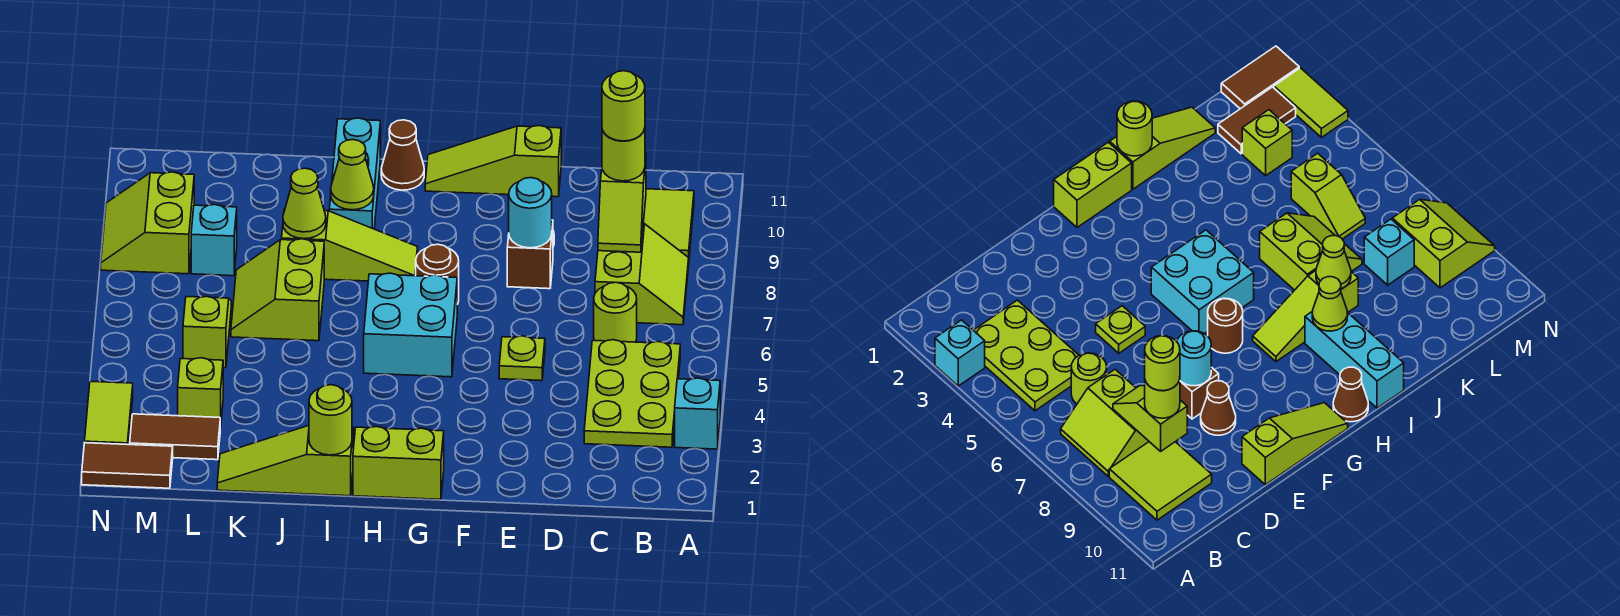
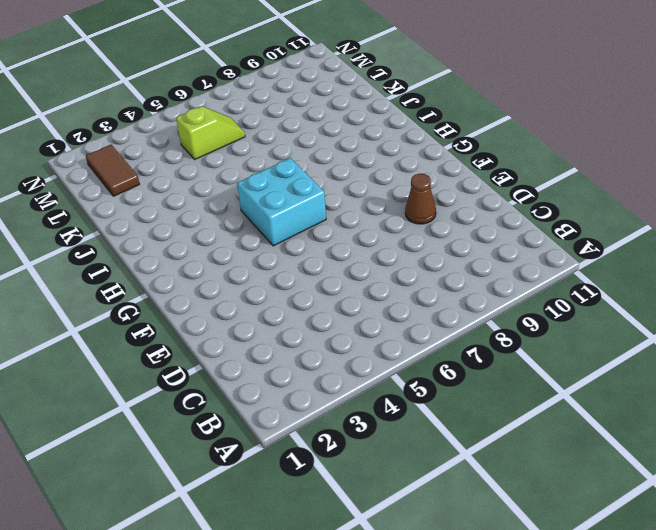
none -> cyan brick A3 level 1
none -> lime plate B3:C5 level 1
none -> lime slope B7:C8 level 1 top C
none -> lime tile B9:C10 level 1

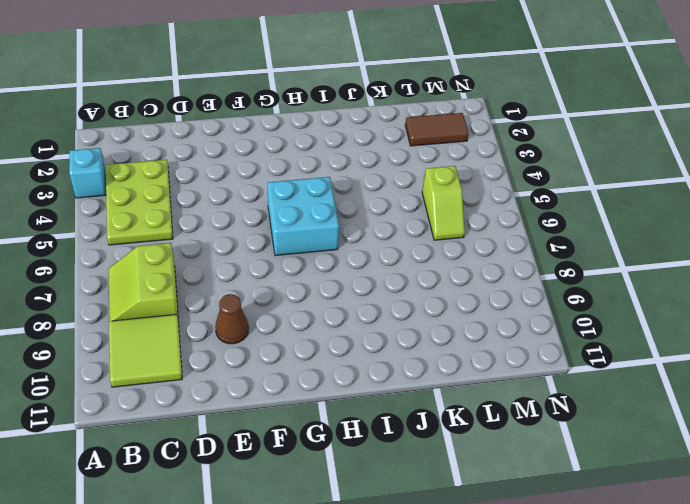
none -> lime round brick C6 level 1
none -> lime plate E5 level 1
none -> brown brick E8 level 1
none -> lime slope E11:G11 level 1 top E

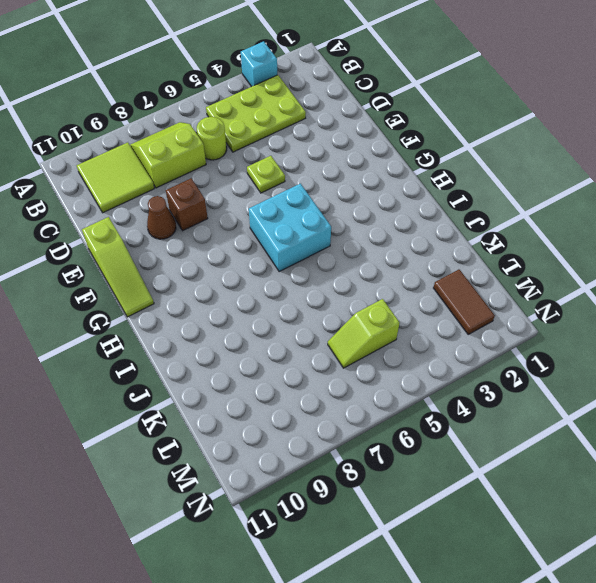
none -> lime brick G1:H1 level 1
none -> brown round brick G7 level 1
none -> lime slope H8:J8 level 1 top J
none -> brown cone H11 level 1

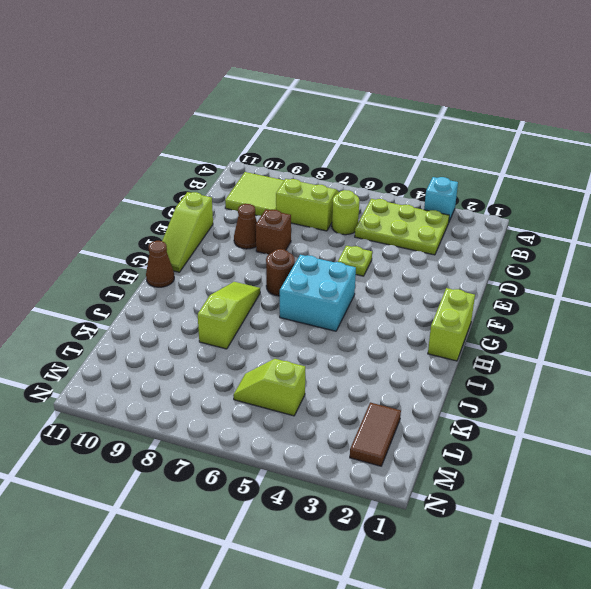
none -> lime slope I1:K1 level 1 top I
none -> cyan brick I9:I11 level 1
none -> lime slope J6:K7 level 1 top J
none -> lime brick L3 level 1

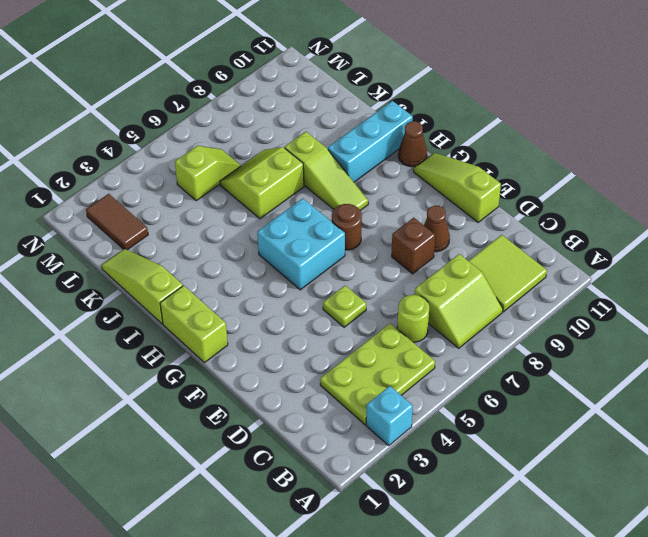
none -> lime brick L3 level 1
none -> cyan brick L8 level 1
none -> brown tile M1:N1 level 1
none -> lime slope M8:N9 level 1 top M

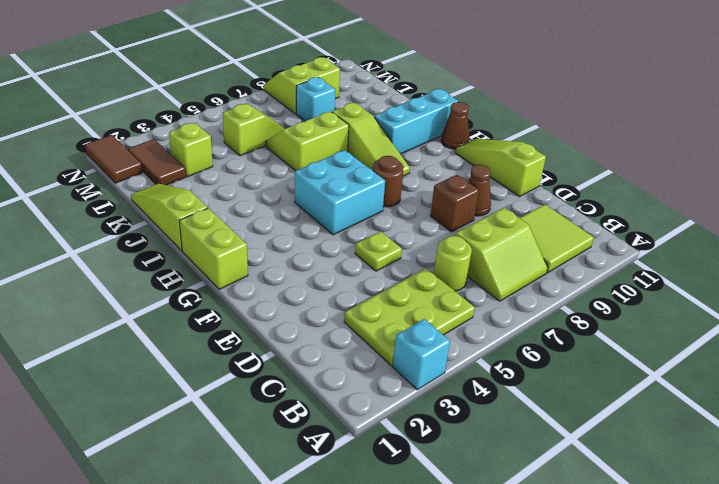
none -> lime tile N2:N3 level 1
none -> lime slope C8:C9 level 2 top 9
none -> cyan round brick E8 level 2
none -> lime round brick I1 level 2

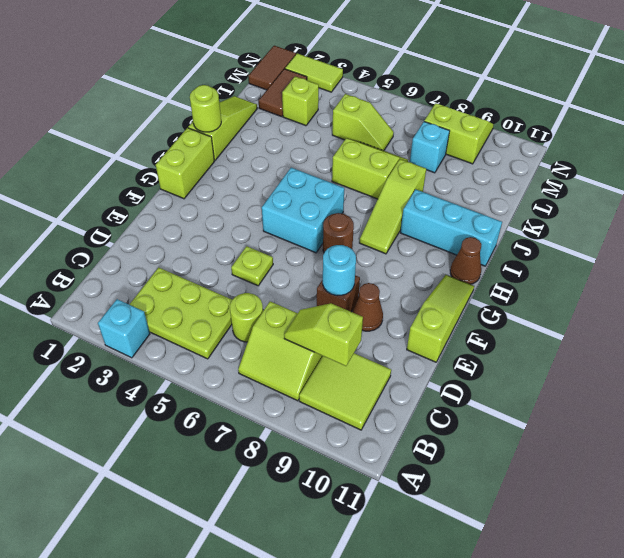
none -> lime cone I9 level 2
none -> lime cone J8 level 2
none -> lime round brick C9 level 3
none -> lime round brick C9 level 4

